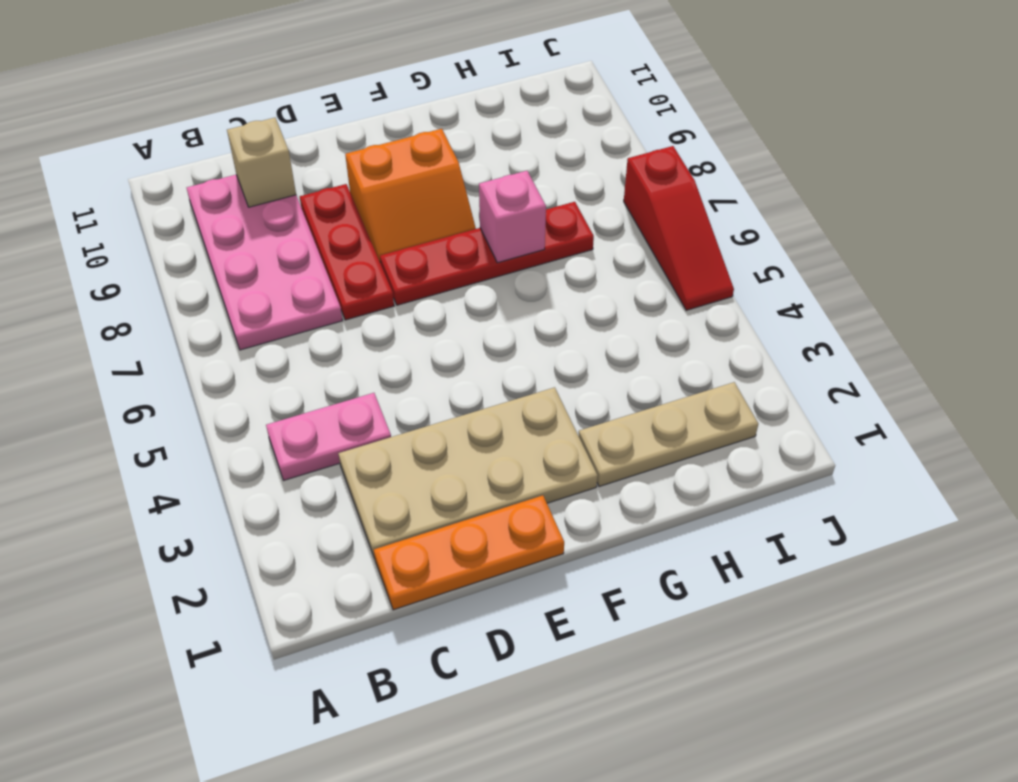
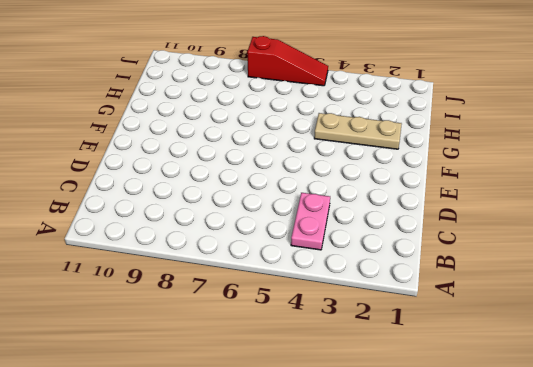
tan plate G2:G4 level 1 -> tan plate G2:I2 level 1
none -> pink plate B7:C10 level 1
none -> orange plate C1:E1 level 1

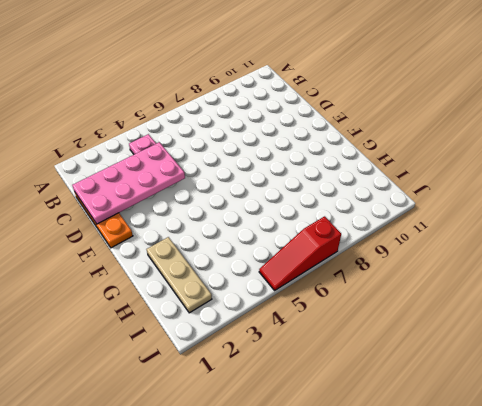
pink plate C1:D4 level 2 -> pink plate B7:C10 level 1
none -> tan plate C2:F3 level 1
none -> red plate D7:D9 level 1

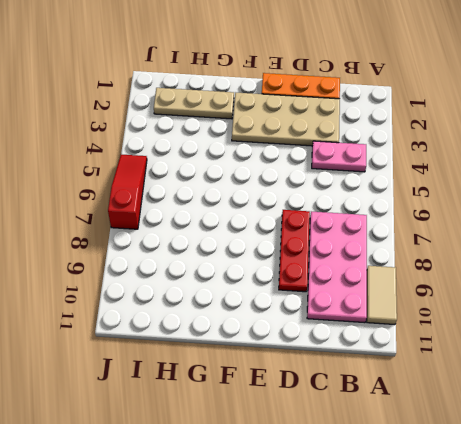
tan tile A9:A10 level 1 -> none
none -> red plate E7:H7 level 1
none -> orange slope E8:F9 level 1 top 9

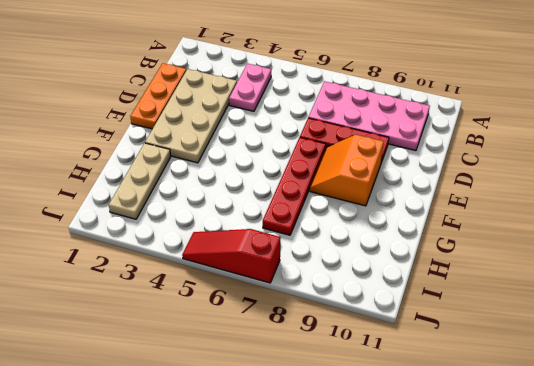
none -> tan brick C10 level 2
none -> pink brick G7 level 2

